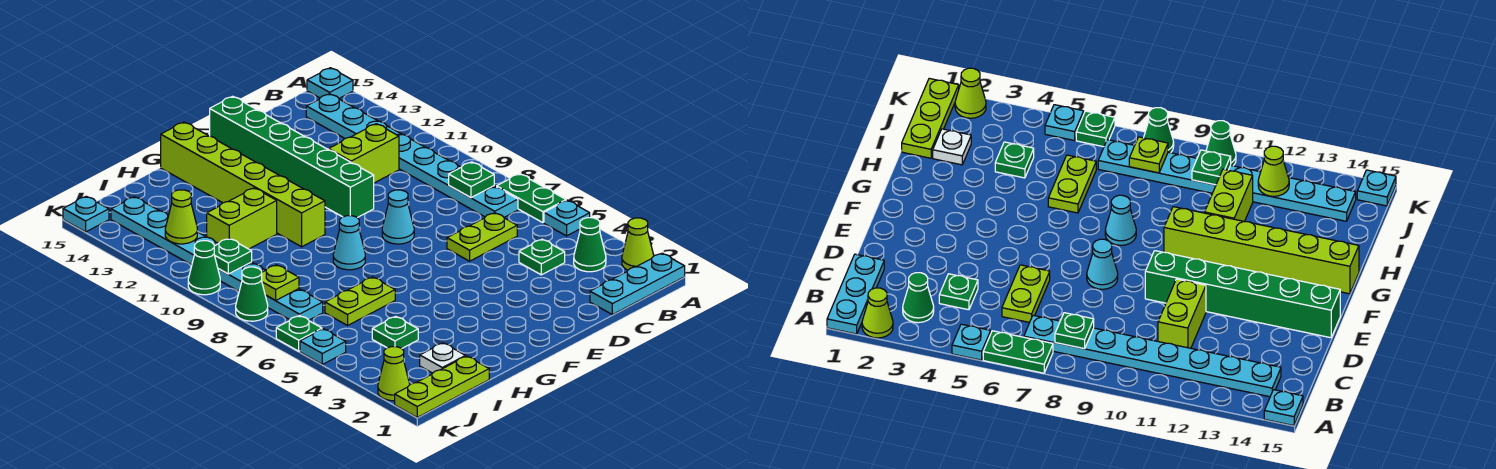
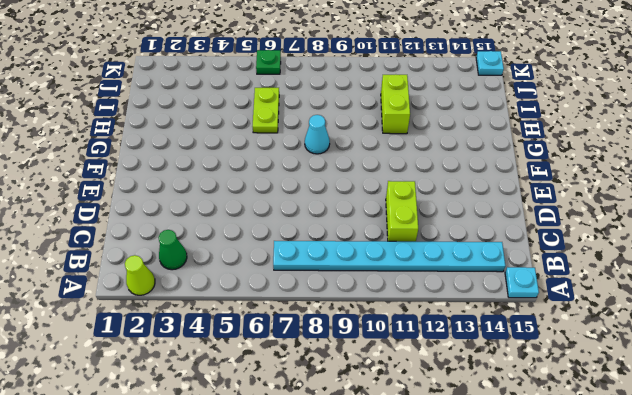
none -> cyan plate A1:C1 level 1
none -> cyan plate A5 level 1
none -> green plate A6:A7 level 1
none -> green plate C4 level 1

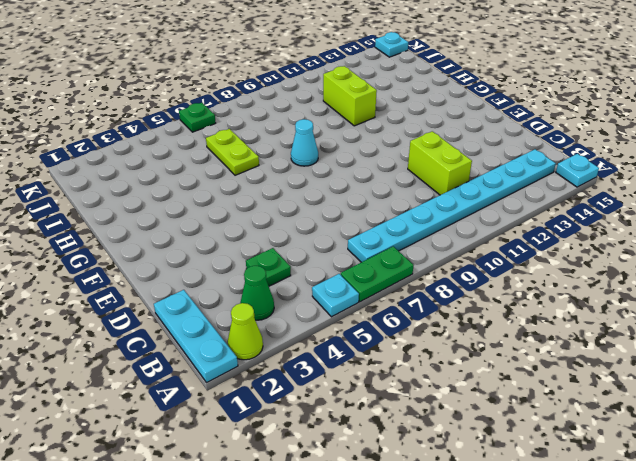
none -> lime plate C6:D6 level 1
none -> cyan cone E8 level 1
none -> green brick E10:E15 level 1
none -> lime brick G10:G15 level 1

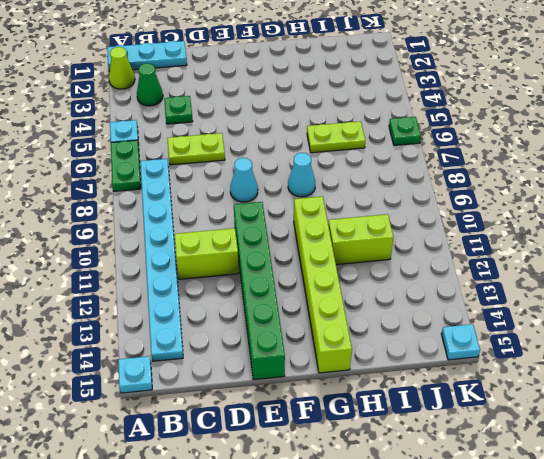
none -> lime plate I1:K1 level 1
none -> white plate I2 level 1
none -> green plate I4 level 1
none -> cyan plate J7:J14 level 1

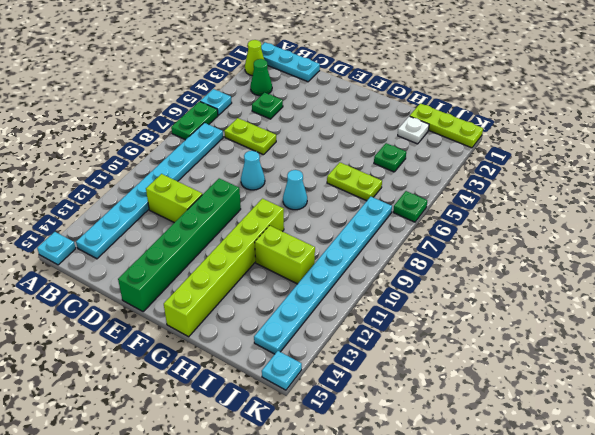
none -> lime cone K2 level 1
none -> cyan plate K5 level 1
none -> green cone K8 level 1
none -> green cone K10 level 1

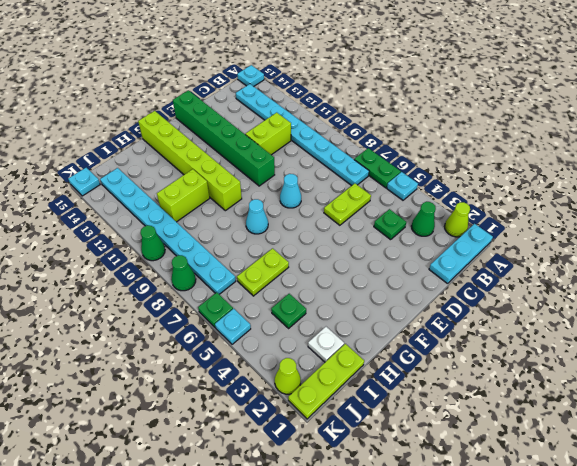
none -> green plate B8 level 2
none -> lime plate J8 level 2
none -> green plate J10 level 2
none -> lime cone J12 level 2

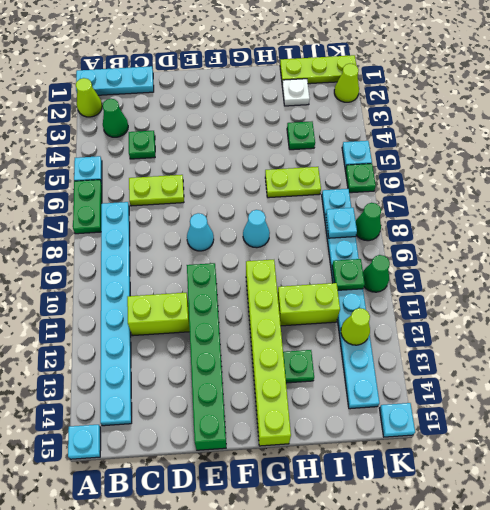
green plate H13 level 1 -> green plate B8 level 2
cyan plate J8 level 2 -> lime plate J8 level 2

